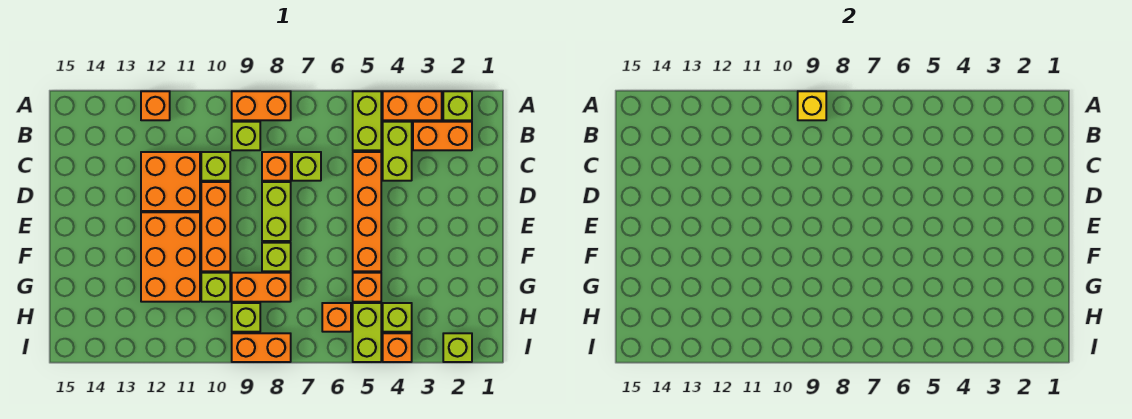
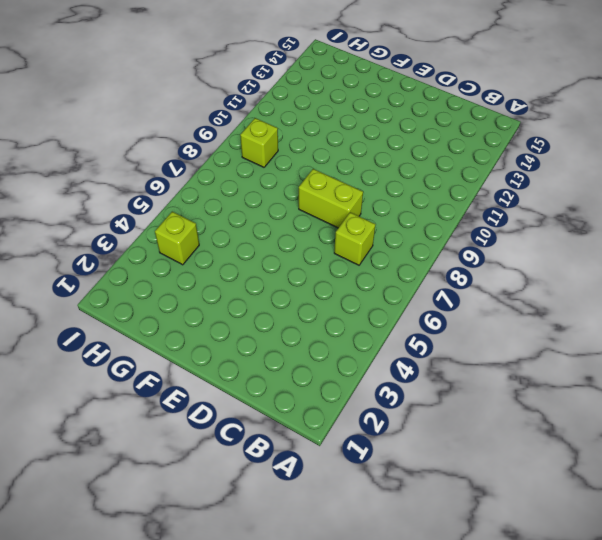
none -> lime brick A2 level 1
none -> orange brick A3:A4 level 1
none -> lime brick A5:B5 level 1

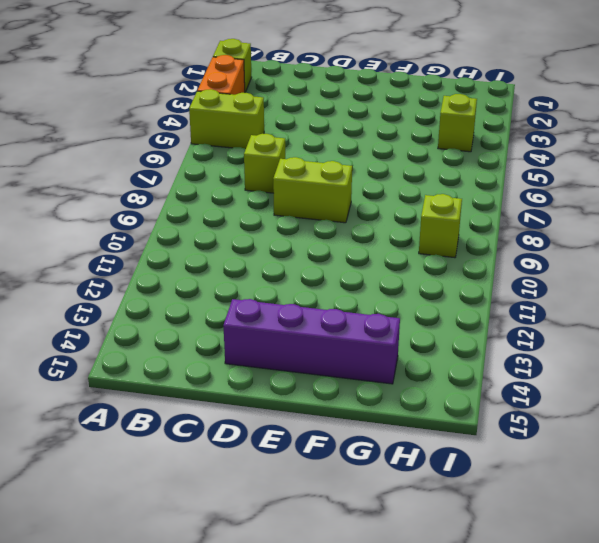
purple brick D14:G14 level 1 -> none
none -> orange brick A8:A9 level 1
none -> orange brick A12 level 1
none -> orange brick B2:B3 level 1

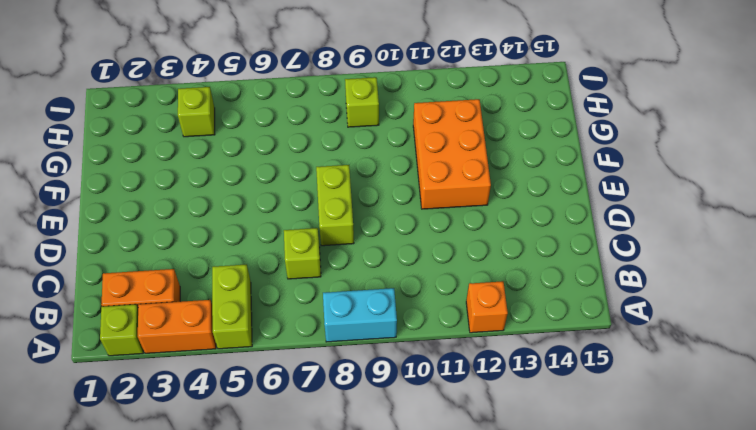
cyan brick A8:A9 level 1 -> orange brick A8:A9 level 1
none -> lime brick B4:C4 level 1
none -> lime brick B9 level 1
none -> orange brick C5:F5 level 1

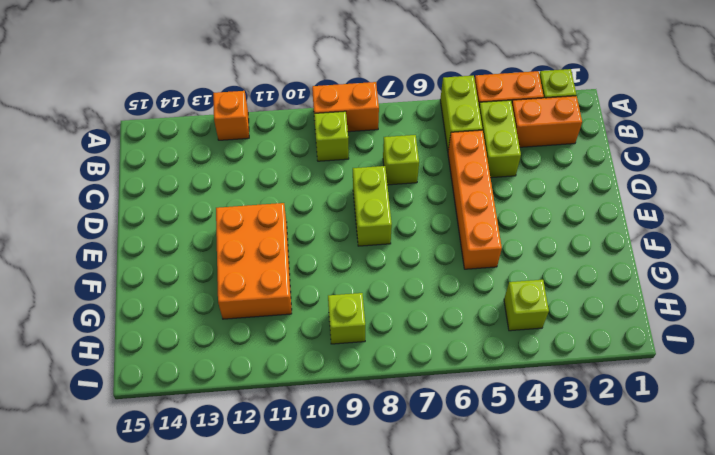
none -> orange brick C8 level 1
none -> lime brick C10 level 1
none -> orange brick C11:D12 level 1

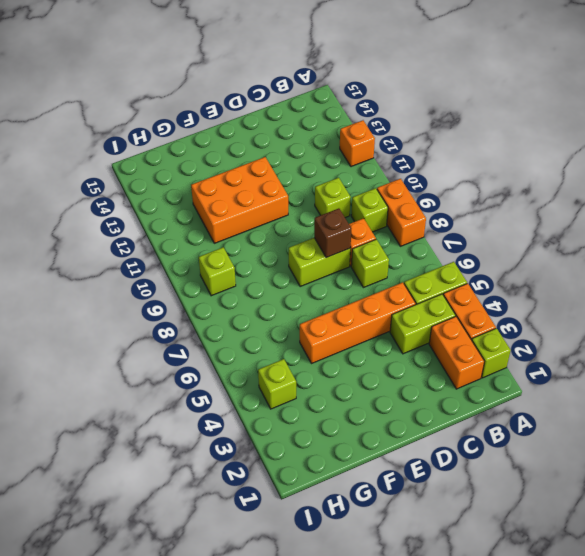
brown brick D8 level 2 -> none
none -> orange brick C11:D12 level 1
none -> orange brick D10:F10 level 1
none -> lime brick F8 level 1

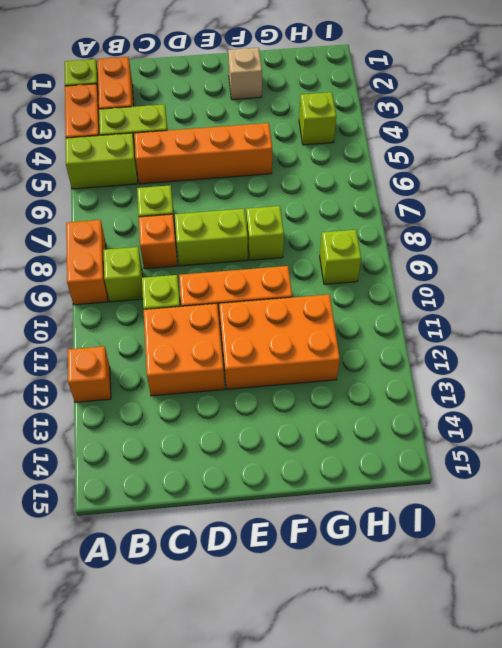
tan brick F2 level 1 -> none
none -> orange brick G5 level 1
none -> orange brick G8:G9 level 1
none -> lime brick G10 level 1

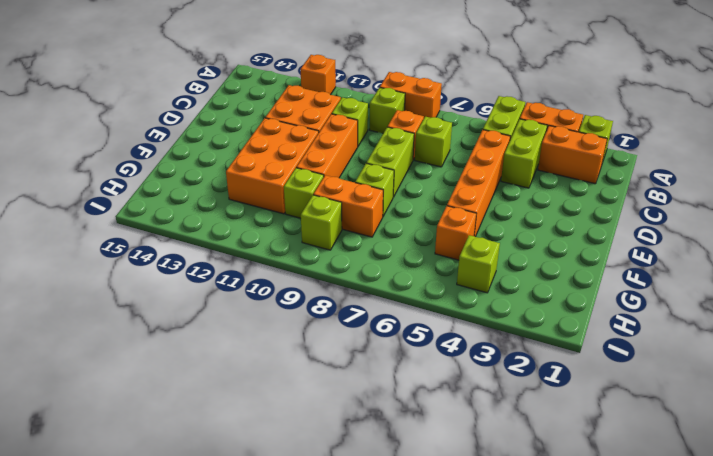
none -> lime brick H5:I5 level 1
none -> orange brick H6 level 1
none -> lime brick I2 level 1

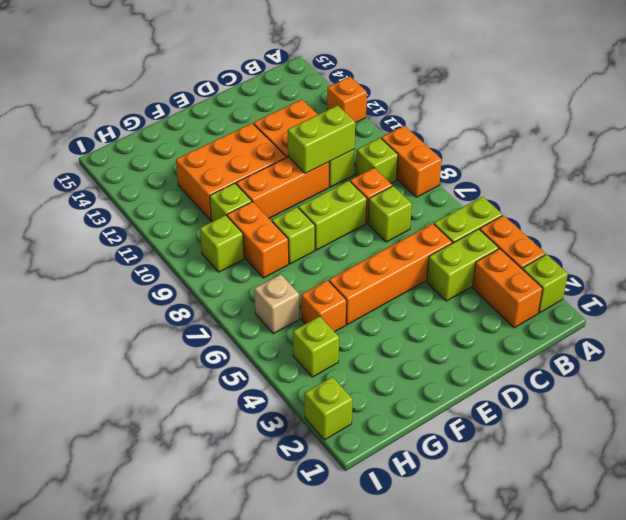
lime brick C10:D10 level 2 -> lime brick H5:I5 level 1
tan brick H6 level 1 -> orange brick H6 level 1
none -> orange brick I4 level 1
none -> orange brick I8:I9 level 1
none -> yellow brick A9 level 2

